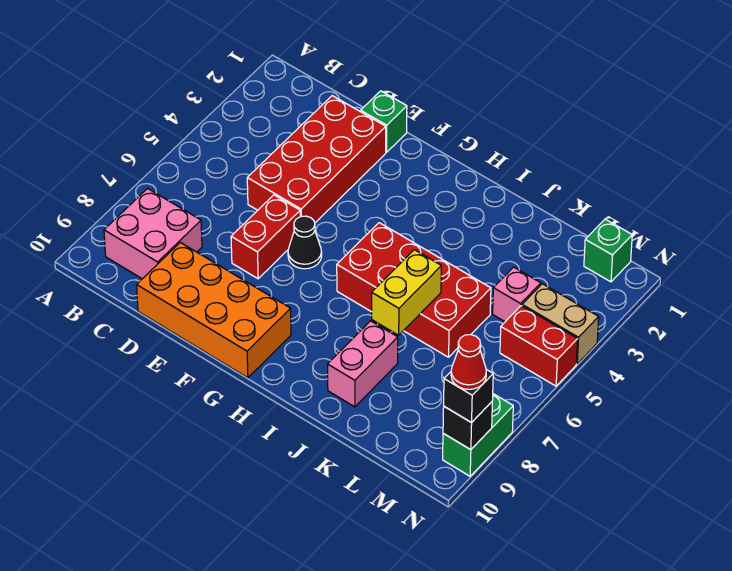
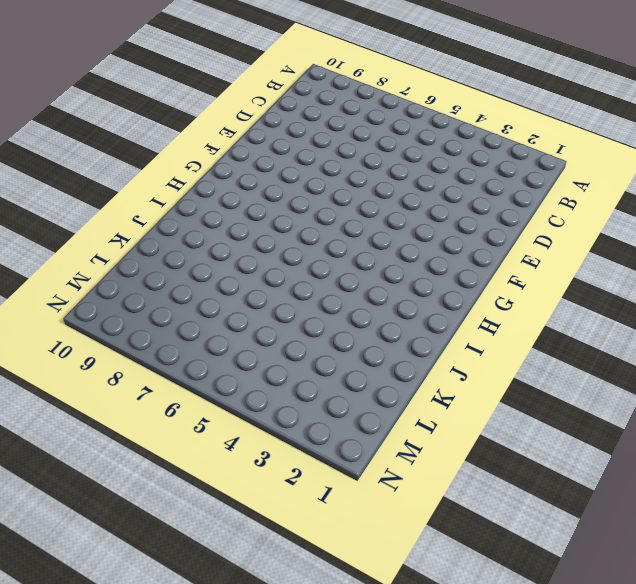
none -> pink brick B8:C9 level 1
none -> red brick D2:E5 level 1
none -> orange brick D9:G10 level 1

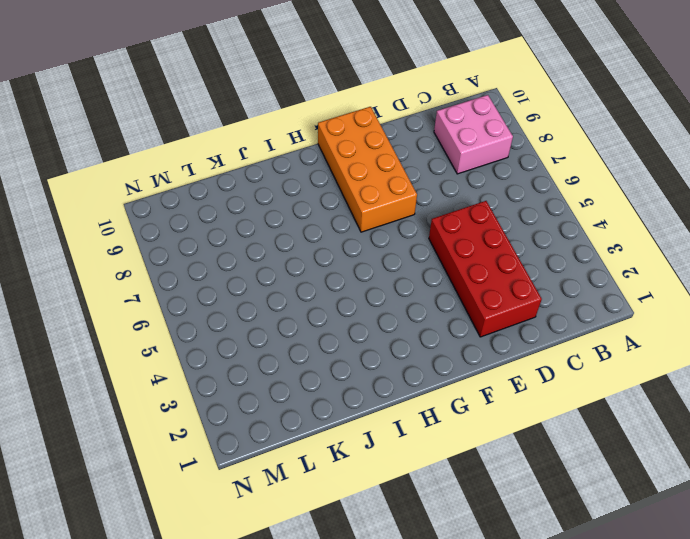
orange brick F7:G10 level 1 -> orange brick D9:G10 level 1
none -> green brick E1 level 1
none -> red brick E6:E7 level 1
none -> black cone F6 level 1

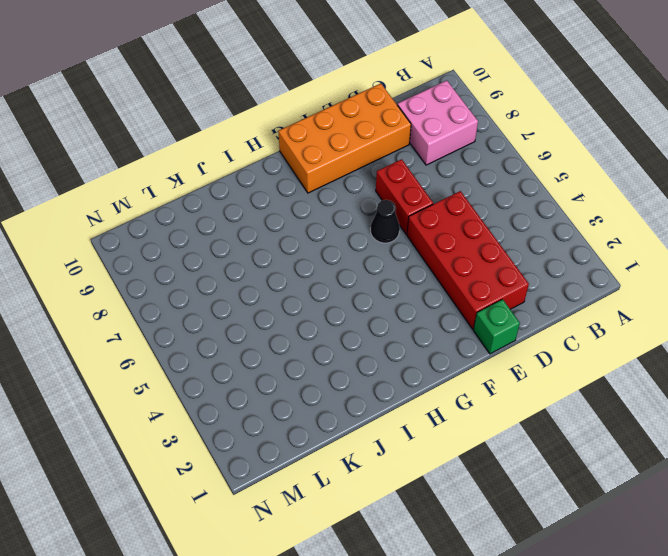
none -> red brick H5:K6 level 1
none -> pink brick J8:J9 level 1
none -> pink brick L4 level 1

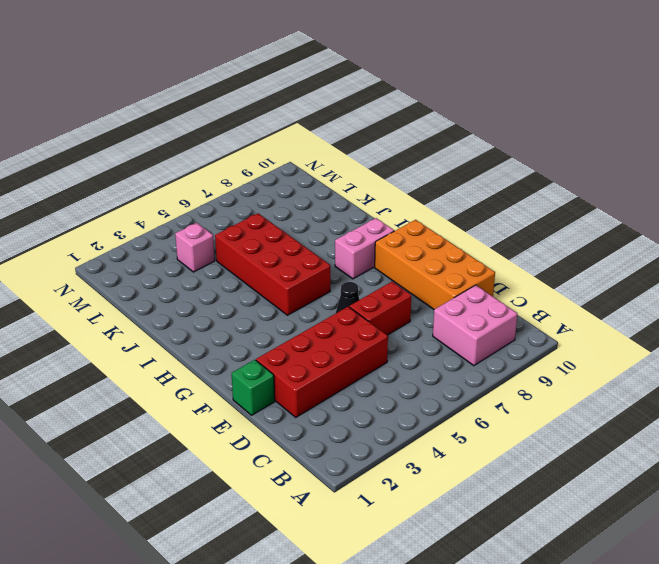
pink brick H8:H9 level 1 -> pink brick J8:J9 level 1
none -> green brick M1 level 1
none -> tan brick M4:N4 level 1
none -> red brick M5:N5 level 1

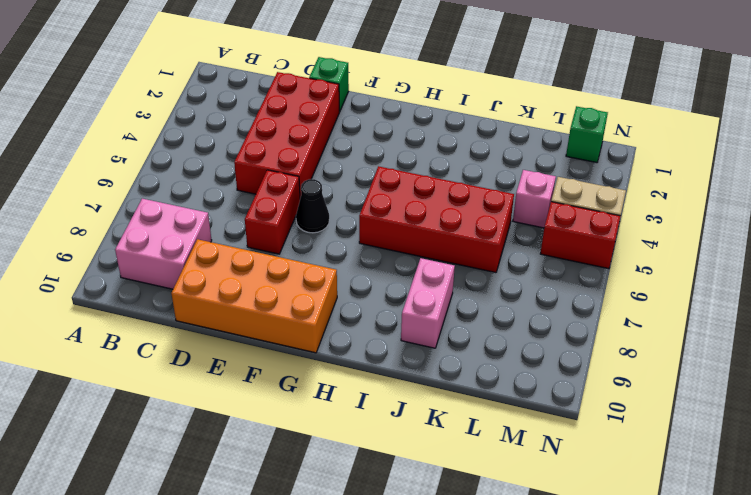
none -> green brick N8:N9 level 1
none -> yellow brick J6:J7 level 2
none -> black brick N9 level 2

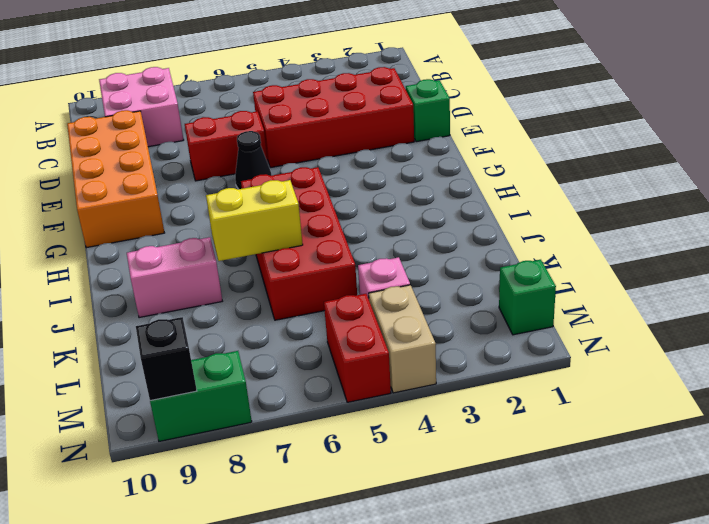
none -> black brick N9 level 3
none -> red cone N9 level 4

